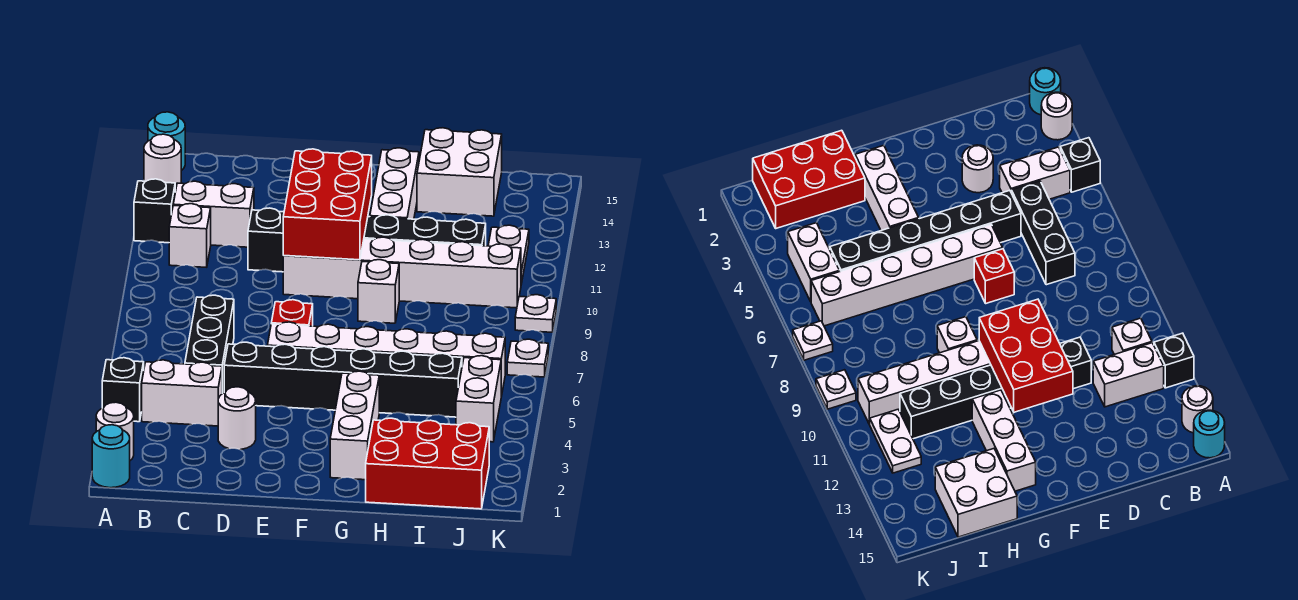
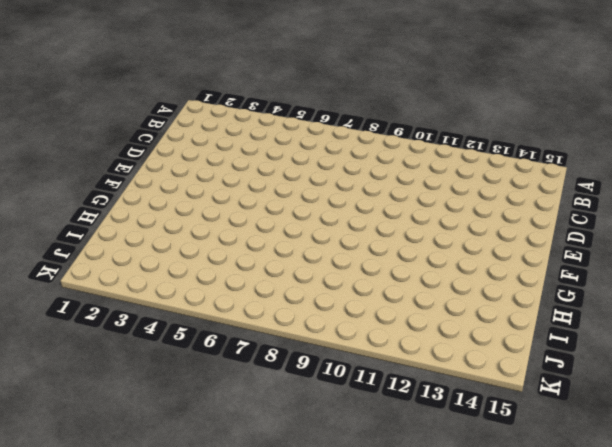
none -> cyan round brick A1 level 1
none -> white round brick A2 level 1
none -> black brick A4 level 1

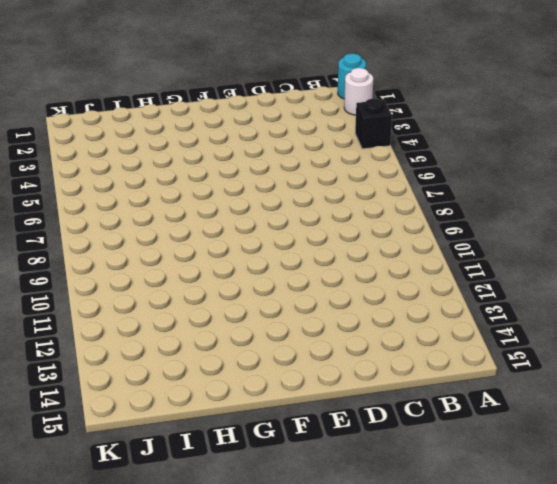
none -> black brick A12 level 1
none -> white round brick A14 level 1
none -> cyan round brick A15 level 1

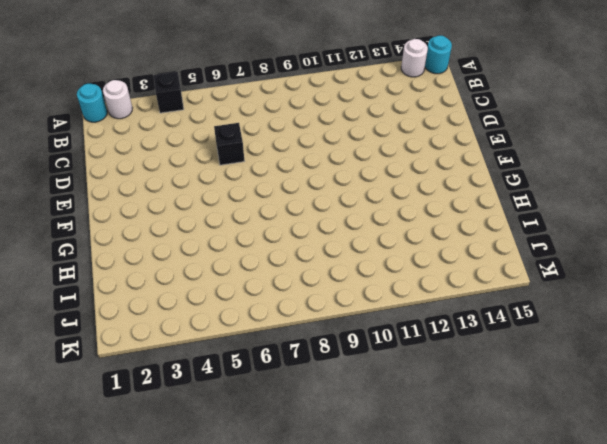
black brick D6 level 1 -> black brick A12 level 1
none -> white brick B4:C4 level 1
none -> white brick B11 level 1
none -> white brick B12:C12 level 1

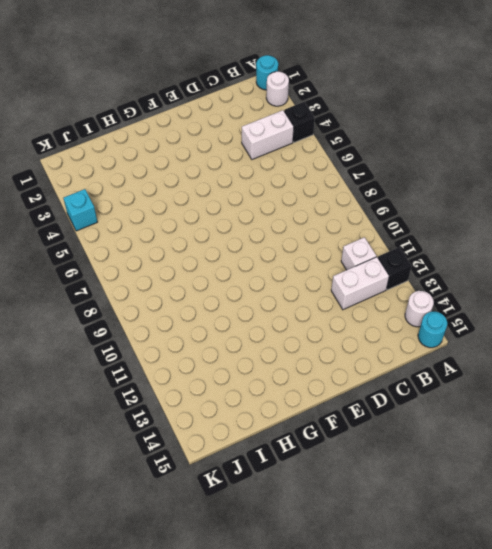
cyan brick K4 level 1 -> none
none -> black brick C5:C7 level 1
none -> white round brick D3 level 1
none -> black brick D5:I5 level 1

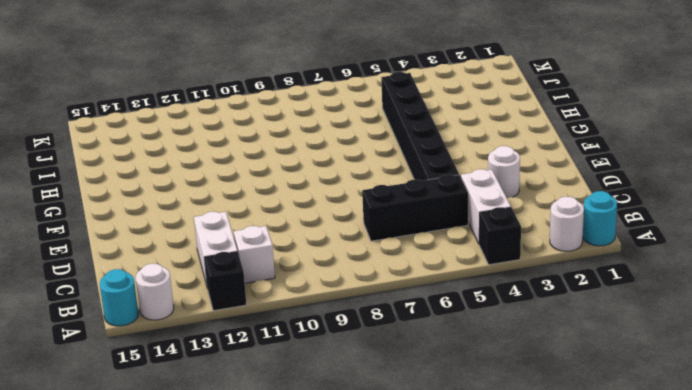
none -> black brick D11:I11 level 1
none -> white brick E6:J6 level 1
none -> red brick E7 level 1

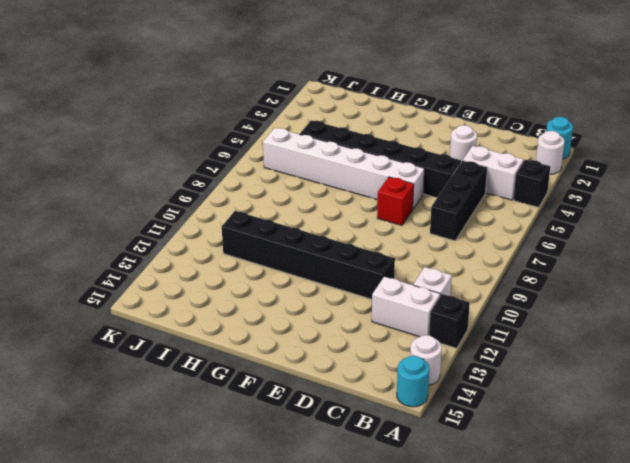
none -> white brick E10:J10 level 1
none -> white brick G2:G4 level 1
none -> white brick G9 level 1

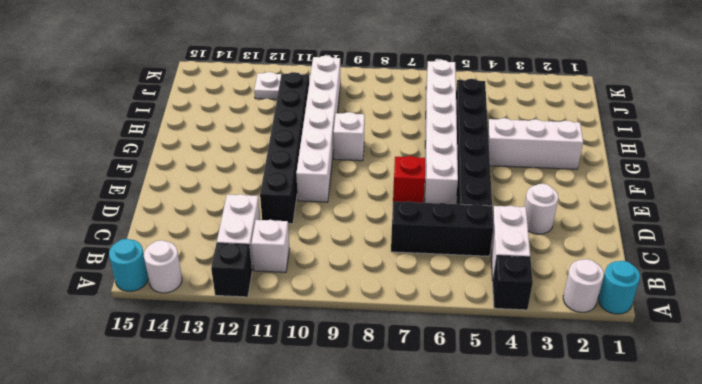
none -> white brick G12:G14 level 1
none -> red brick H1:J2 level 1
none -> white brick H14:I15 level 1

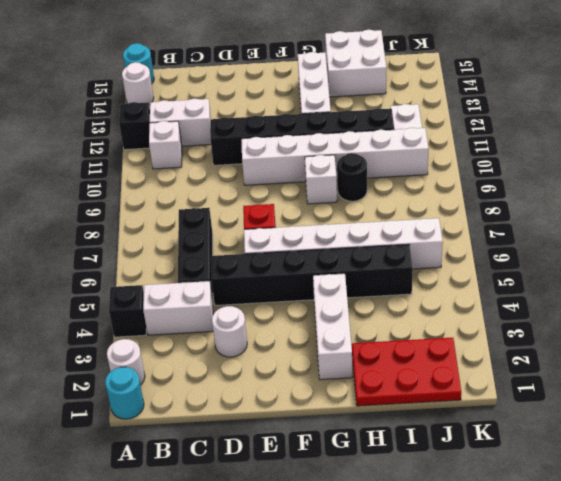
red plate H1:J2 level 1 -> red brick H1:J2 level 1
black round brick H9 level 1 -> none
none -> white brick J4:J5 level 1
none -> white plate K7 level 1
none -> white plate K9 level 1

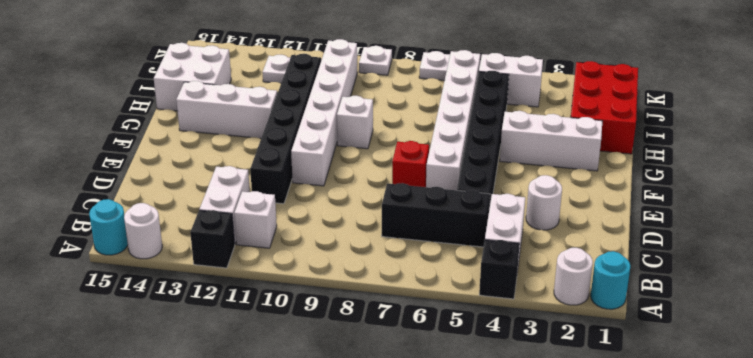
none -> red brick E10:F12 level 2

